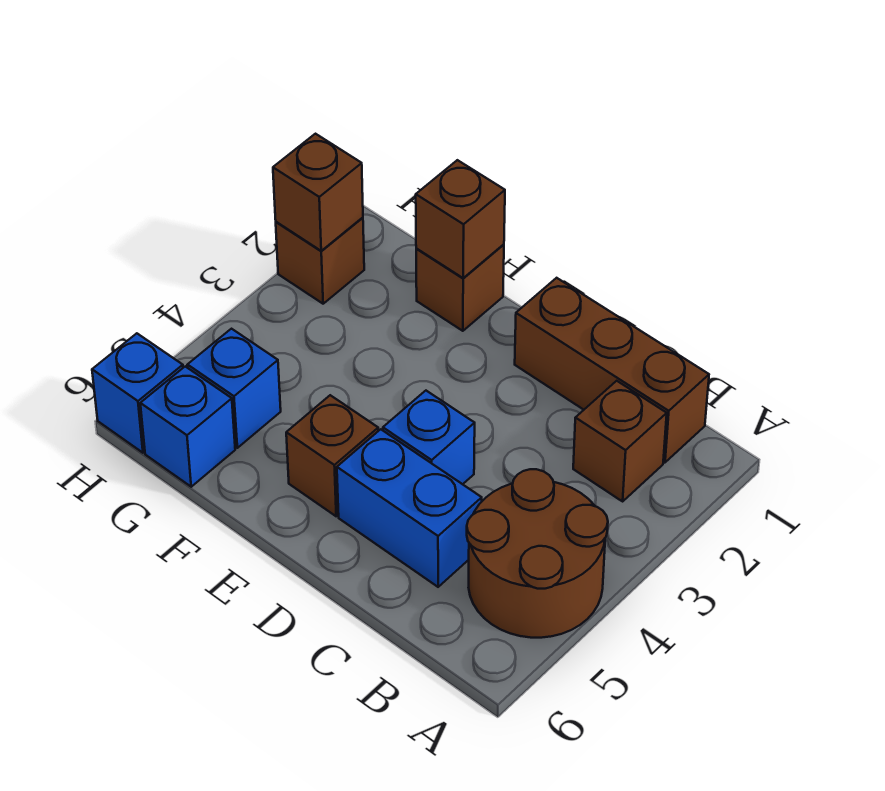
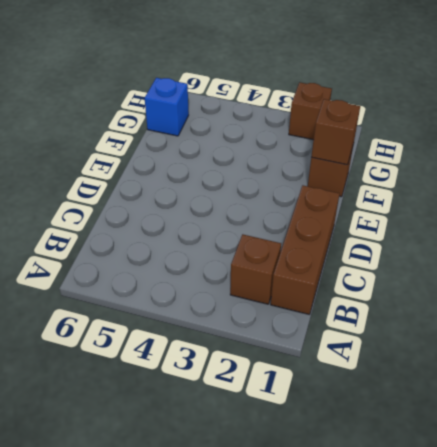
none -> brown round brick A4:B5 level 1
none -> blue brick C5:D5 level 1
none -> blue brick D4 level 1

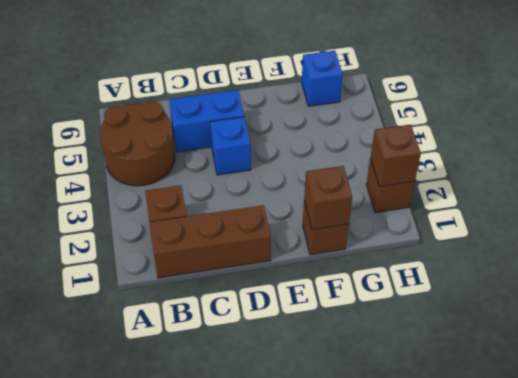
none -> brown brick E5 level 1
none -> blue brick G5 level 1
none -> blue brick H6 level 1

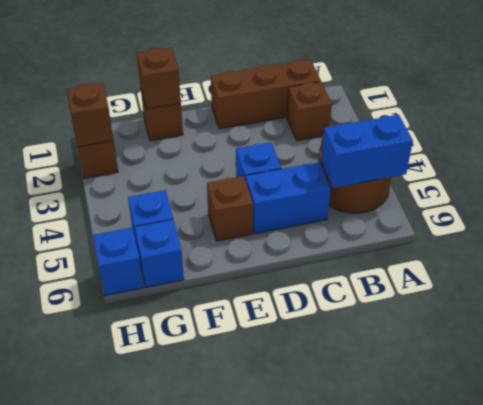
blue brick A5:B5 level 2 -> none

